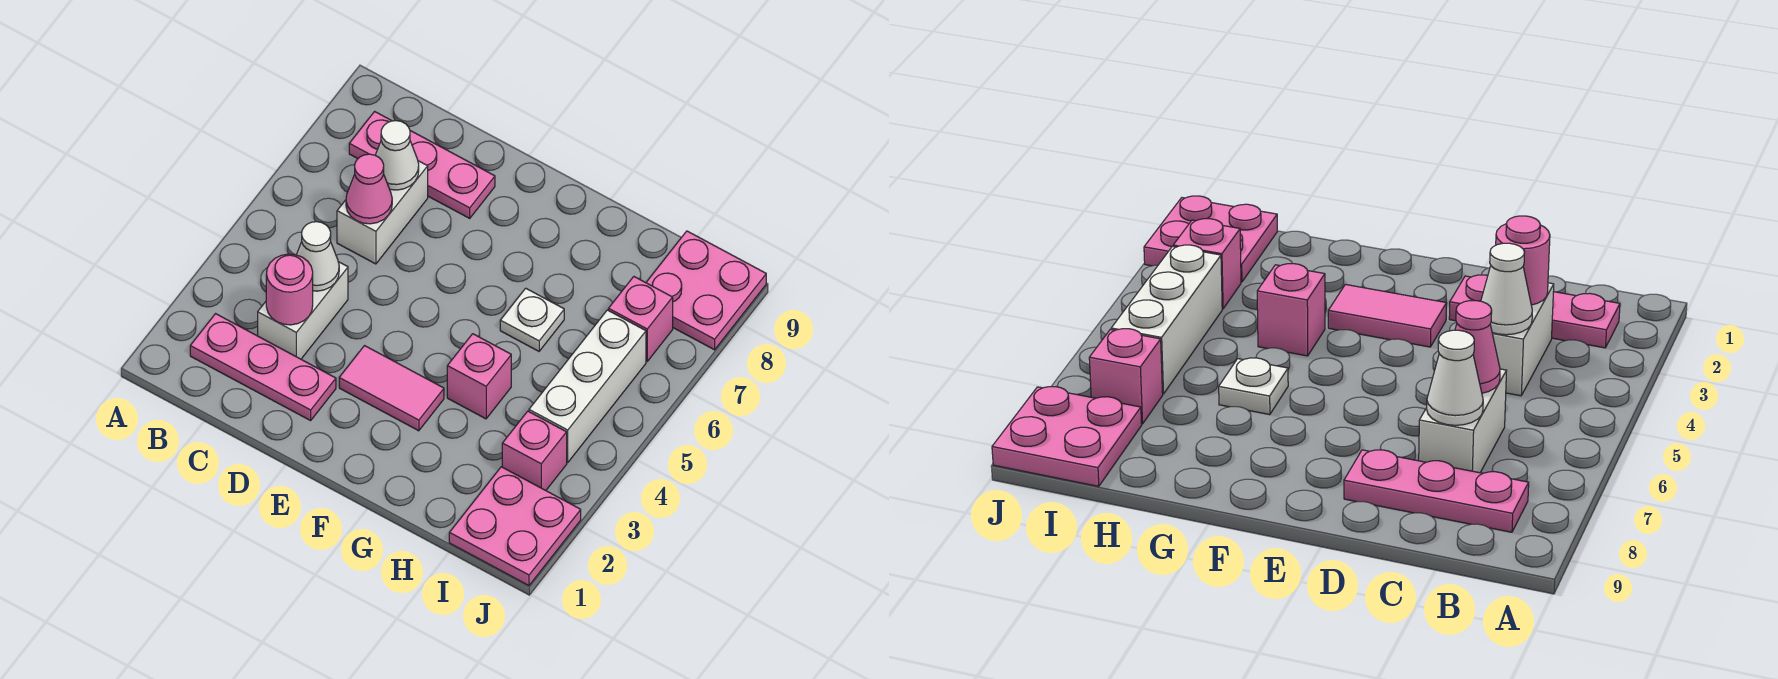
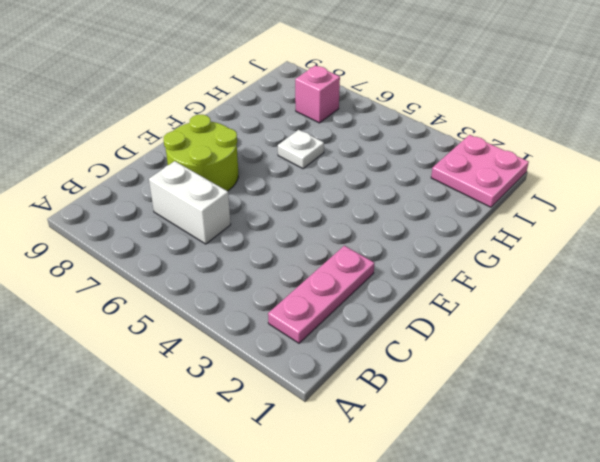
lime round brick D7:E8 level 1 -> pink plate B8:D8 level 1
none -> white brick C3:C4 level 1
none -> pink tile E3:F3 level 1
none -> pink brick G4 level 1

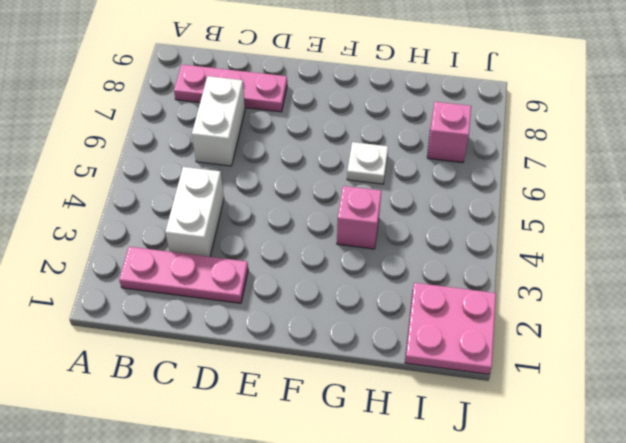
none -> pink tile E3:F3 level 1
none -> pink brick I3 level 1
none -> white brick I4:I6 level 1

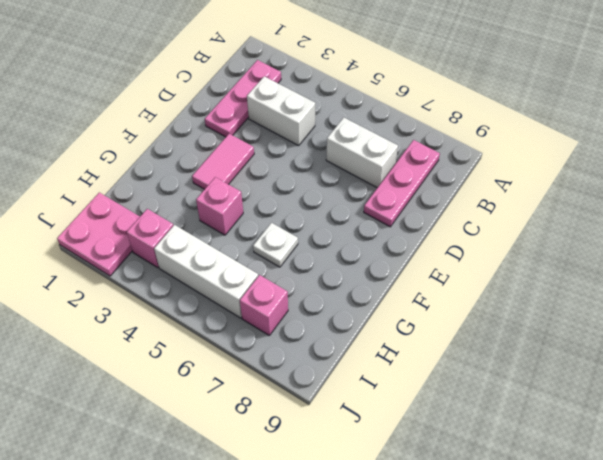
none -> pink plate I8:J9 level 1
none -> pink round brick C3 level 2
none -> white cone C4 level 2

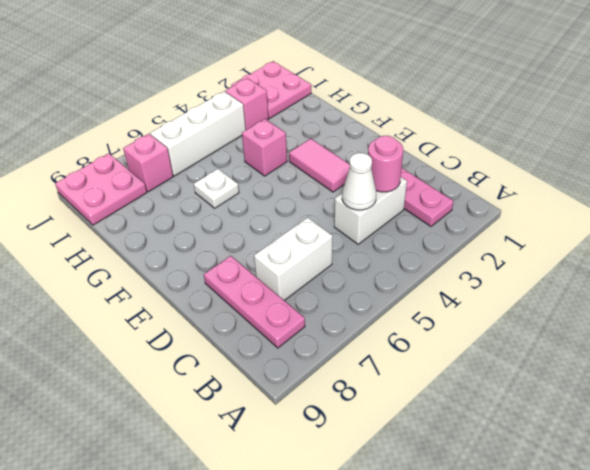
none -> pink cone C6 level 2
none -> white cone C7 level 2

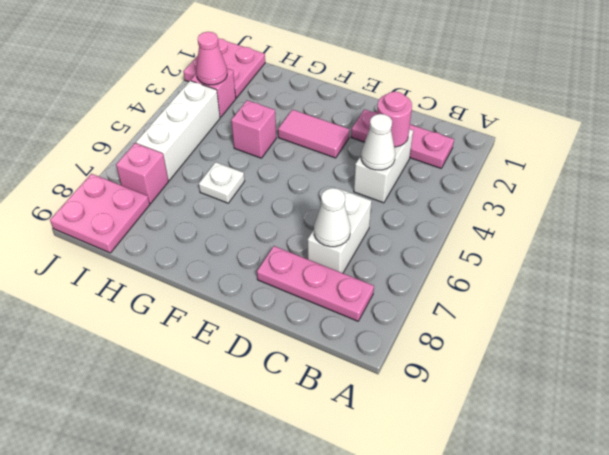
pink cone I3 level 2 -> pink cone C6 level 2

